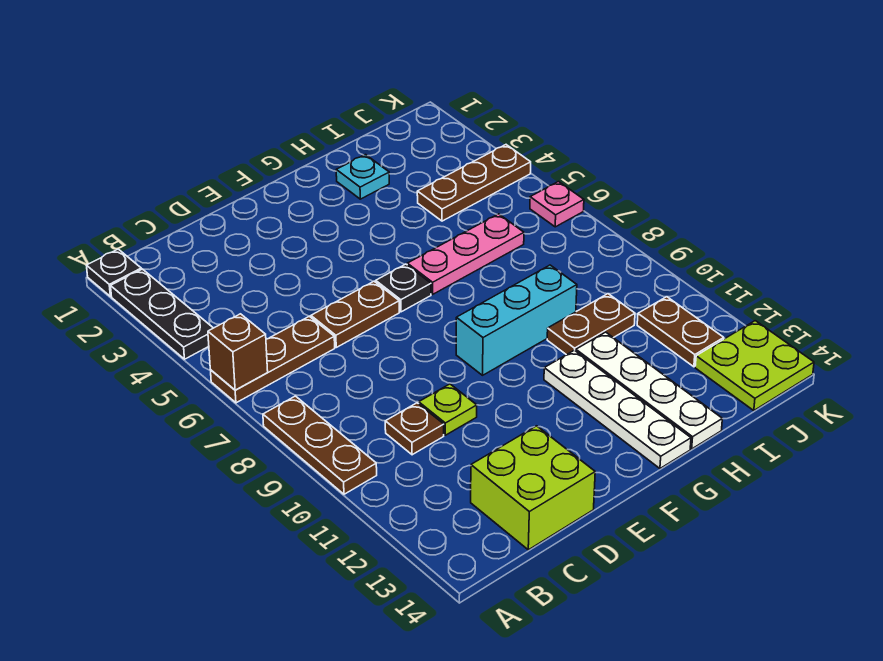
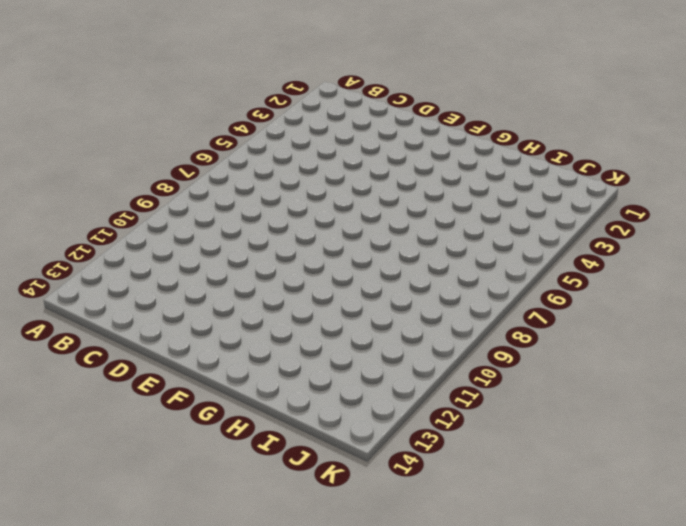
none -> black plate A1 level 1
none -> black plate A2:A4 level 1
none -> brown plate A6:C6 level 1

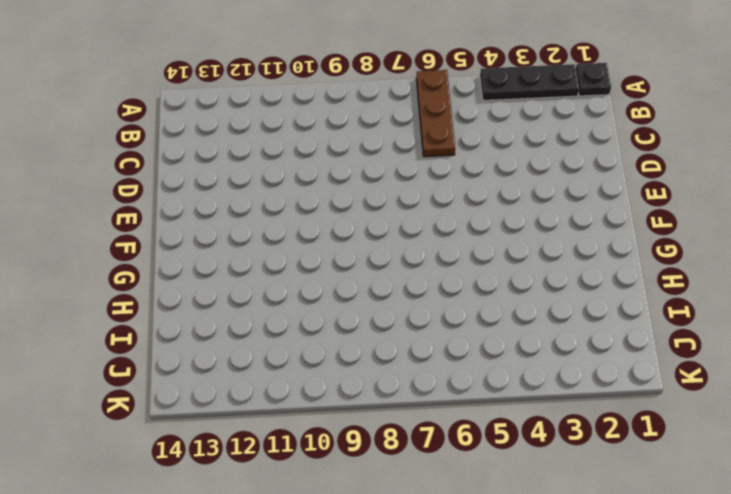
none -> brown plate A8:A10 level 1
none -> brown plate C10 level 1
none -> lime brick C13:D14 level 1

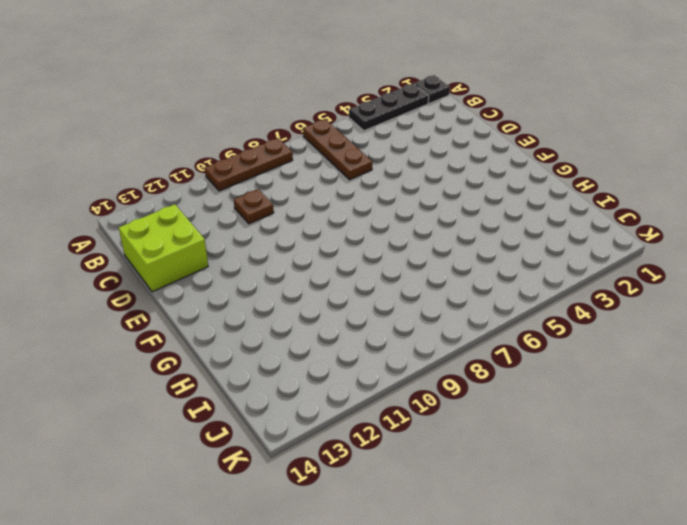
none -> brown plate D6:E6 level 1
none -> lime plate D10 level 1
none -> black plate F6 level 1

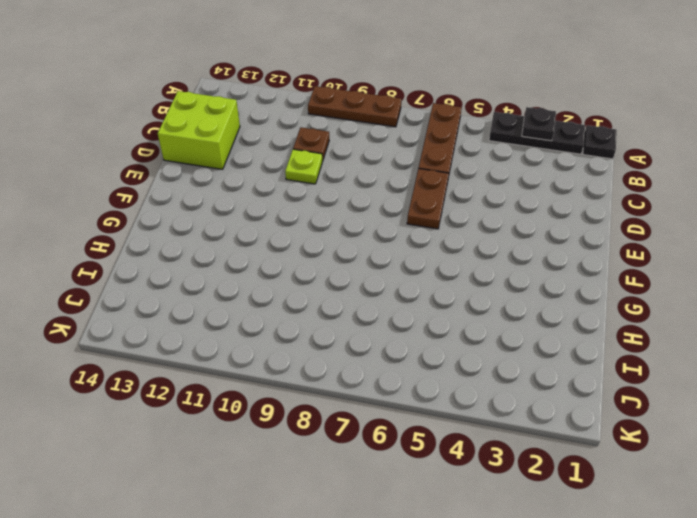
black plate A3 level 2 -> black plate F6 level 1
none -> cyan brick F9:H9 level 1
none -> pink plate G6:I6 level 1
none -> white plate G11:G14 level 1

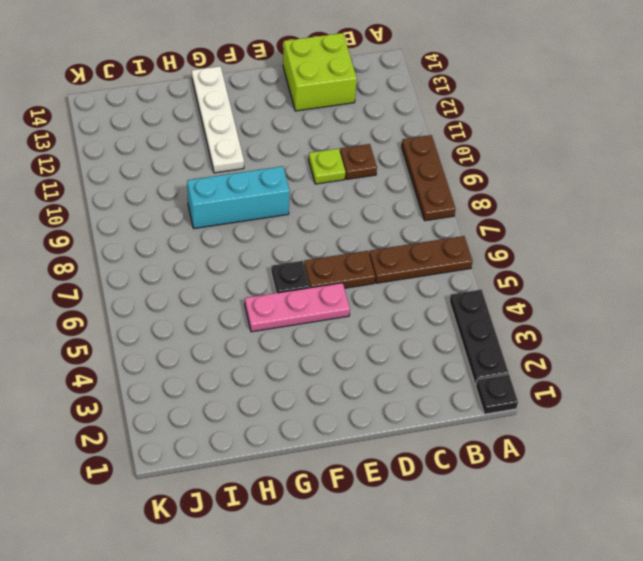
pink plate E5:G5 level 1 -> pink plate G6:I6 level 1
none -> cyan plate H2 level 1
none -> brown plate H10:I10 level 1
none -> white plate H11:H14 level 1

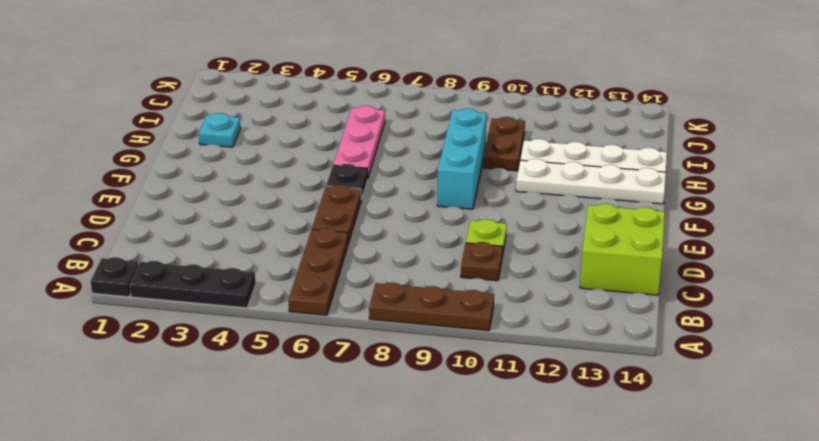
none -> brown plate I4:K4 level 1
none -> brown plate J11:J12 level 1
none -> lime plate J13:K14 level 1

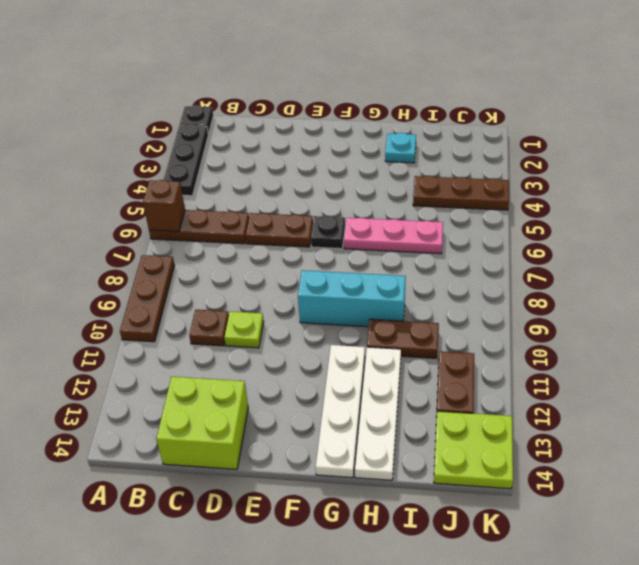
none -> pink plate K6 level 1

